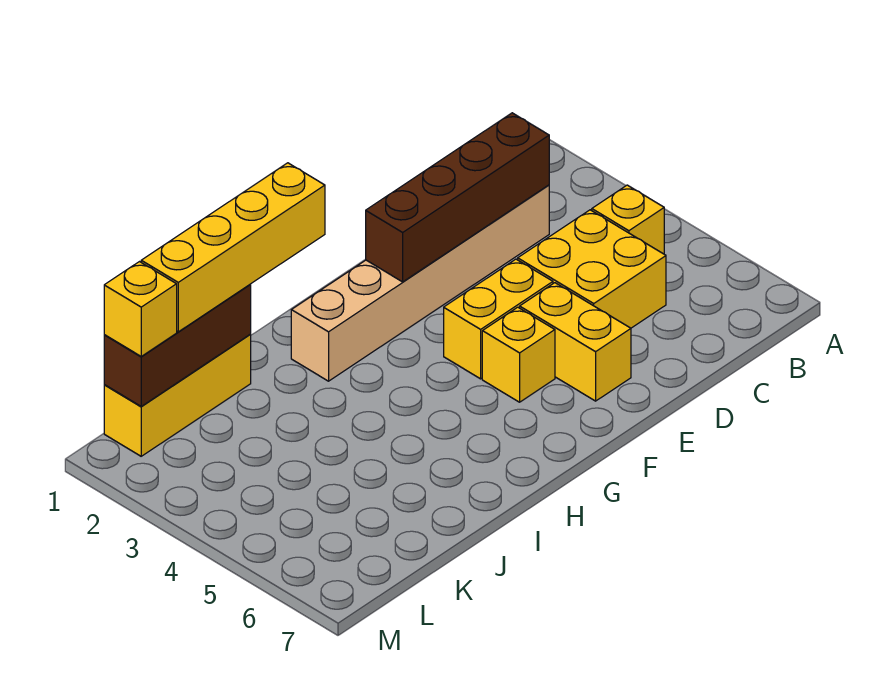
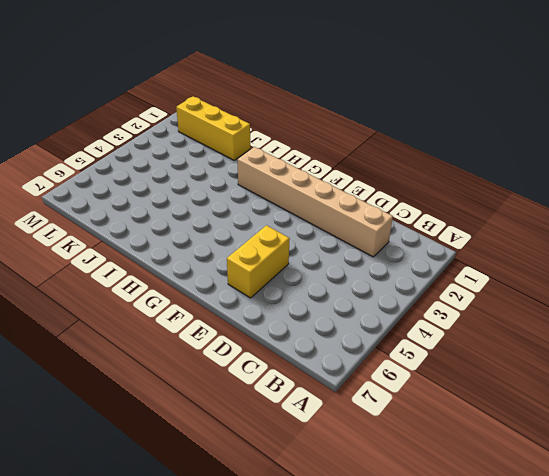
none -> yellow brick B4 level 1
none -> yellow brick C4:D5 level 1

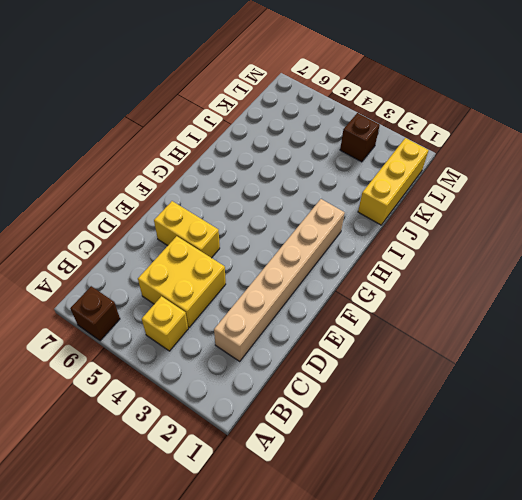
brown brick A6 level 1 -> none
brown brick L3 level 1 -> none
none -> yellow brick E4:F4 level 1
none -> yellow brick F5 level 1

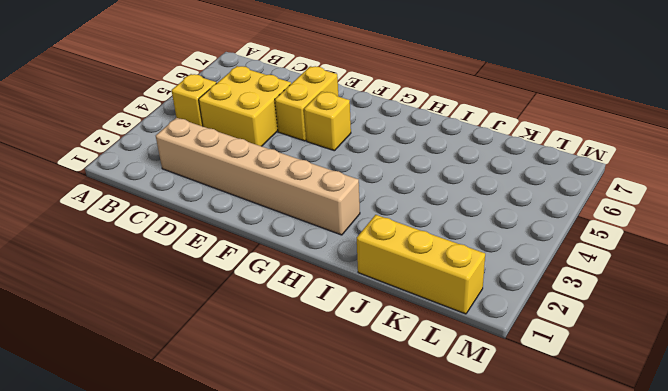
none -> yellow brick E4:F4 level 1
none -> brown brick C2:F2 level 2

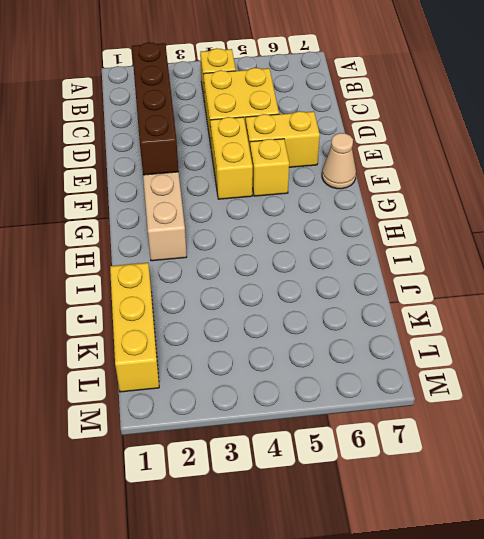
tan cone F7 level 1 -> none
none -> brown brick J1:L1 level 2
none -> yellow brick H1:K1 level 3

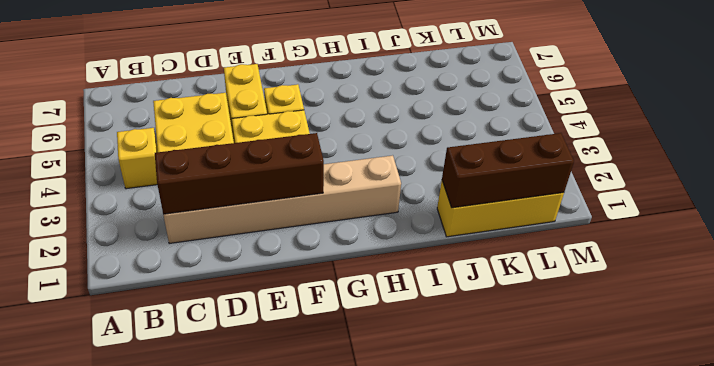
none -> yellow brick H1:K1 level 3
none -> yellow brick L1 level 3

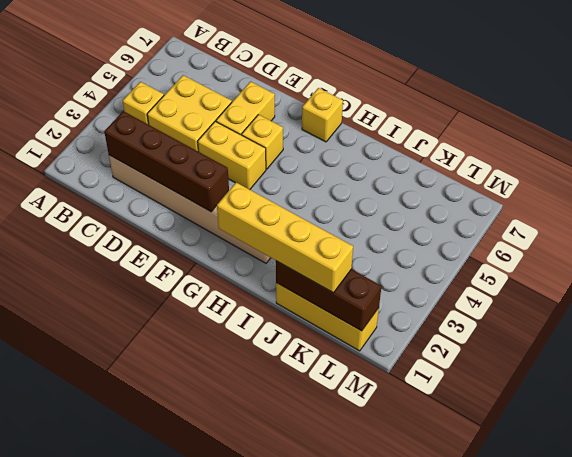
yellow brick G7 level 1 -> yellow brick L1 level 3

